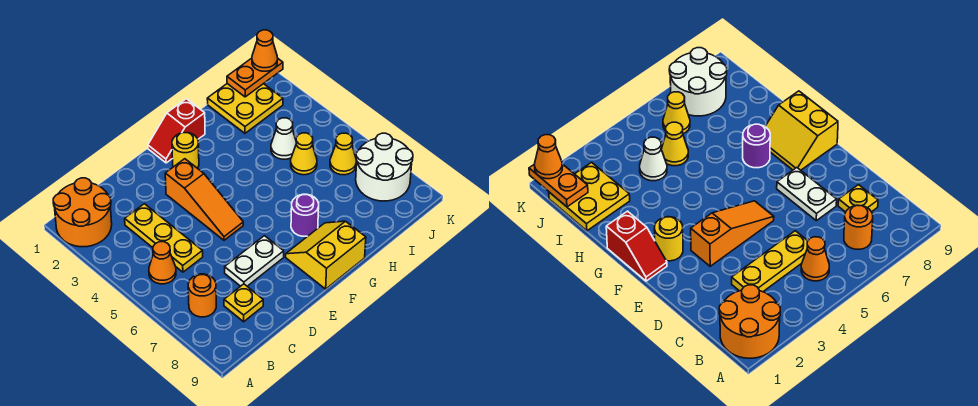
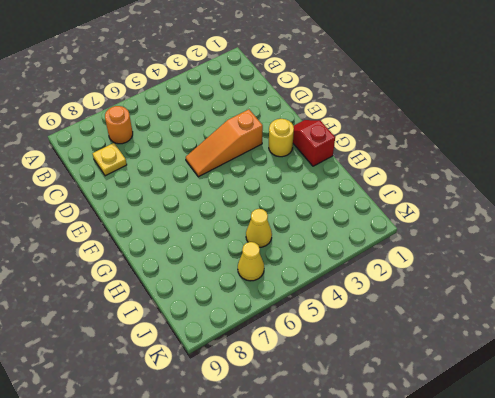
none -> orange round brick A1:B2 level 1
none -> orange cone B5 level 1
none -> yellow plate C3:C5 level 1

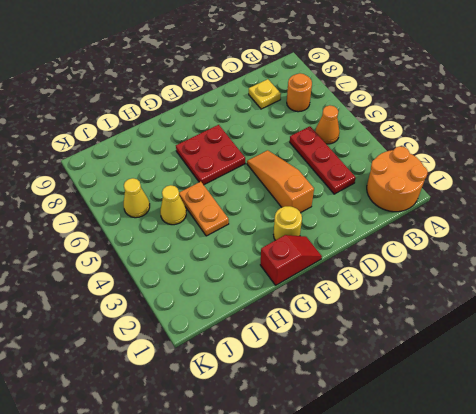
red plate C3:C5 level 1 -> yellow plate C3:C5 level 1
red plate F6:G7 level 1 -> purple round brick G7 level 1
orange plate H4:H5 level 1 -> orange plate J1:K1 level 2
none -> white plate D7:E7 level 1
none -> yellow slope F8:G9 level 1 top 9
none -> yellow plate I1:J2 level 1

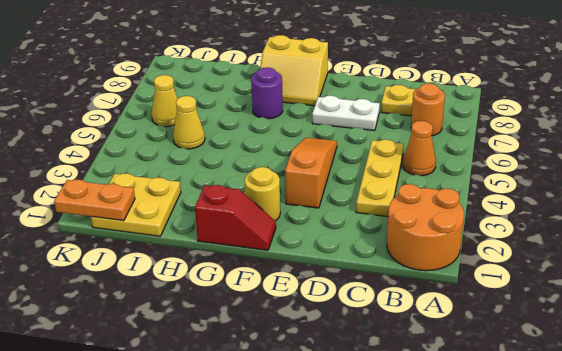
none -> white cone I4 level 1
none -> white round brick J7:K8 level 1
none -> orange cone K1 level 3

